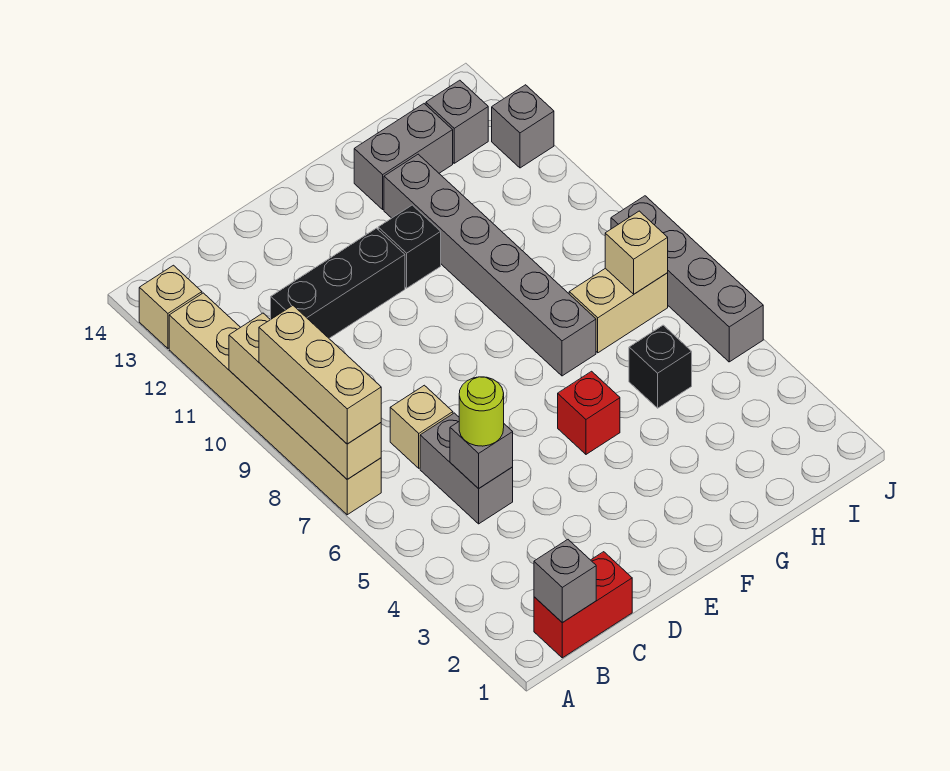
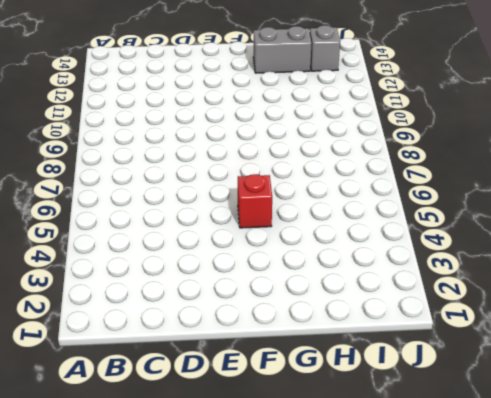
none -> tan brick A7:A12 level 1
none -> tan brick A13 level 1
none -> red brick B1:C1 level 1

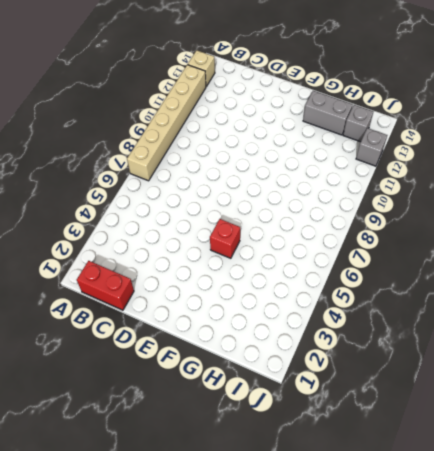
none -> grey brick C5:C6 level 1
none -> tan brick C7 level 1
none -> black brick C11:E11 level 1

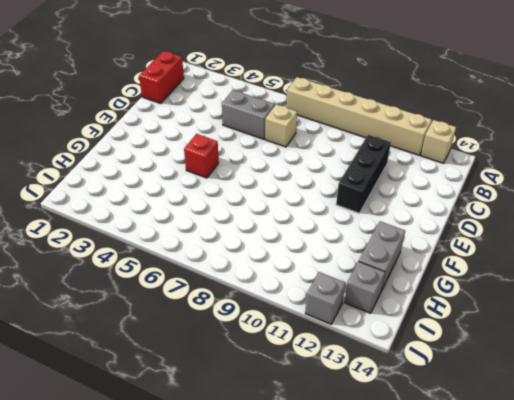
none -> black brick F11 level 1
none -> grey brick G7:G12 level 1
none -> black brick H5 level 1

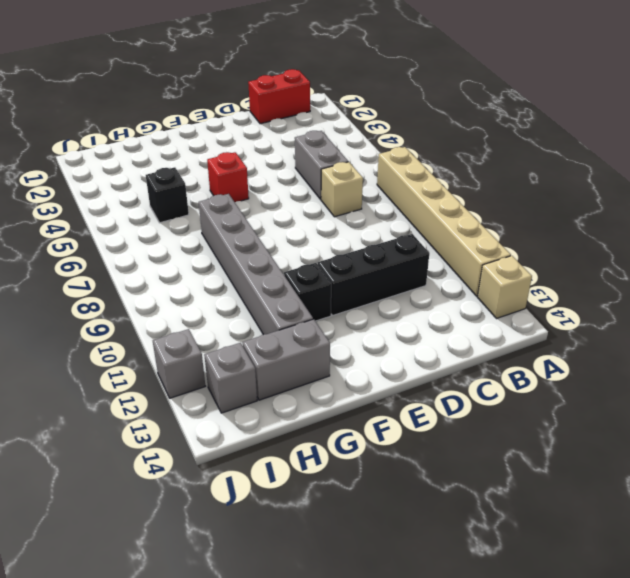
none -> tan brick H7:I7 level 1
none -> grey brick J5:J8 level 1
none -> tan brick A7:A10 level 2

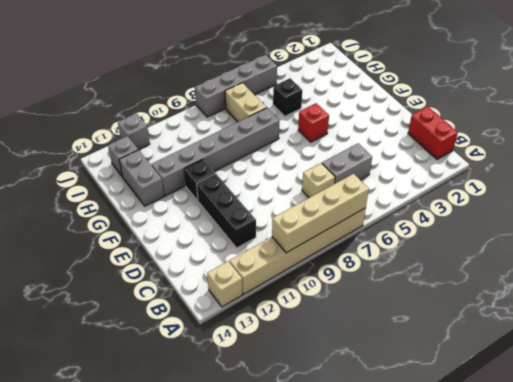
none -> grey brick B1 level 2
none -> grey brick C5 level 2
none -> tan brick I7 level 2

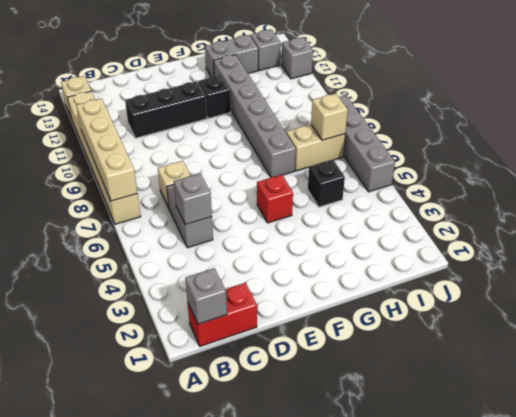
none -> tan brick A7:A9 level 3
none -> lime round brick C5 level 3

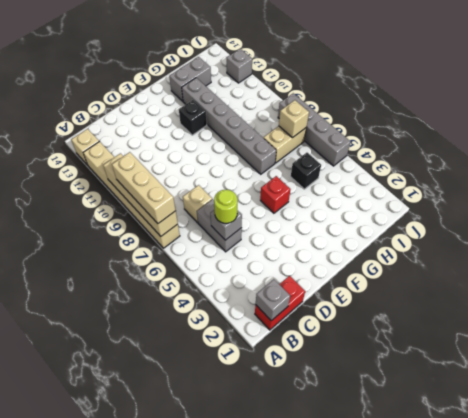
none -> black brick C11:E11 level 1
none -> grey brick I13 level 1

